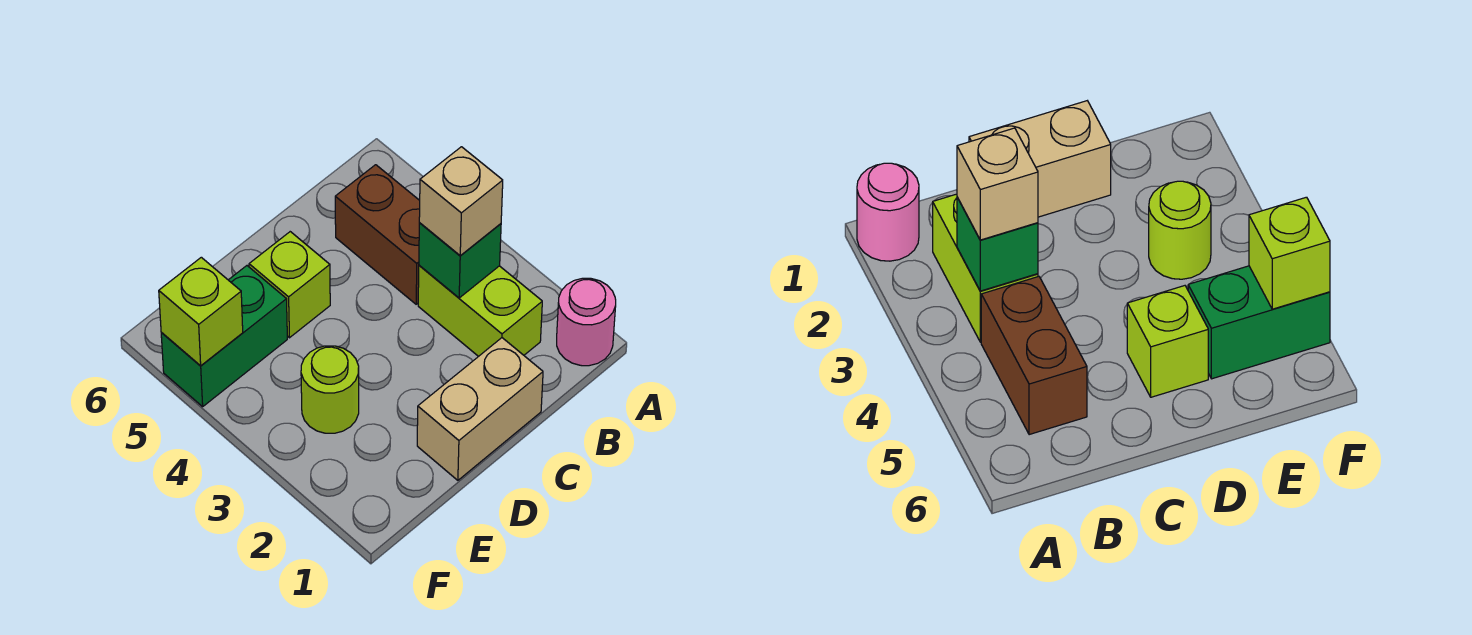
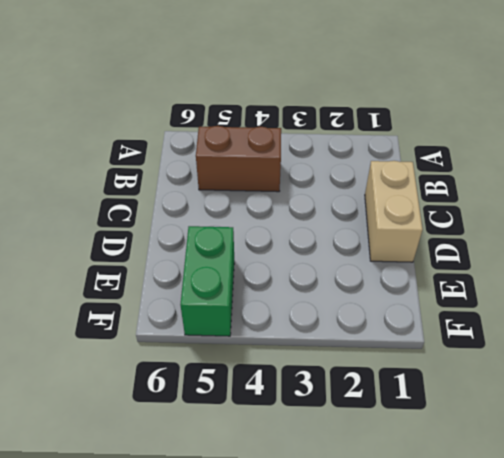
none -> pink round brick A1 level 1
none -> lime brick B2:B3 level 1

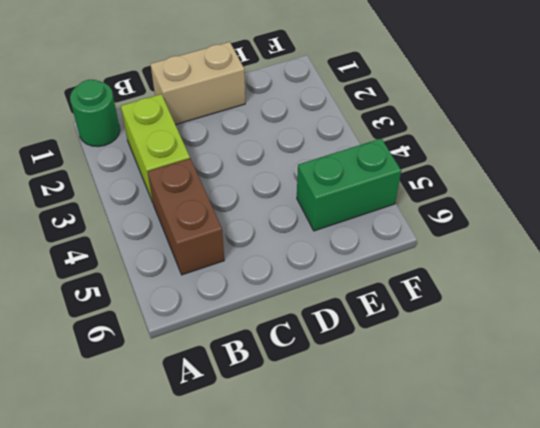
green round brick A1 level 1 -> pink round brick A1 level 1
none -> lime brick D5 level 1
none -> lime round brick E3 level 1

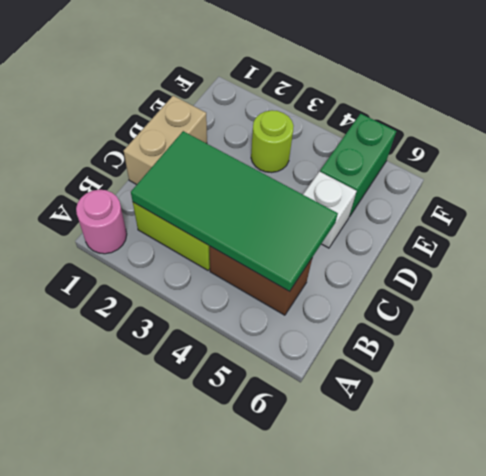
green tile B2:C5 level 2 -> green brick B3 level 2
white brick D5 level 1 -> lime brick D5 level 1
none -> lime brick F5 level 2
none -> tan brick B3 level 3

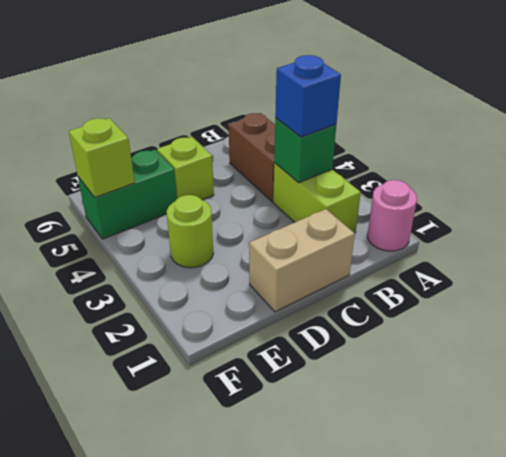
blue brick B3 level 3 -> tan brick B3 level 3

